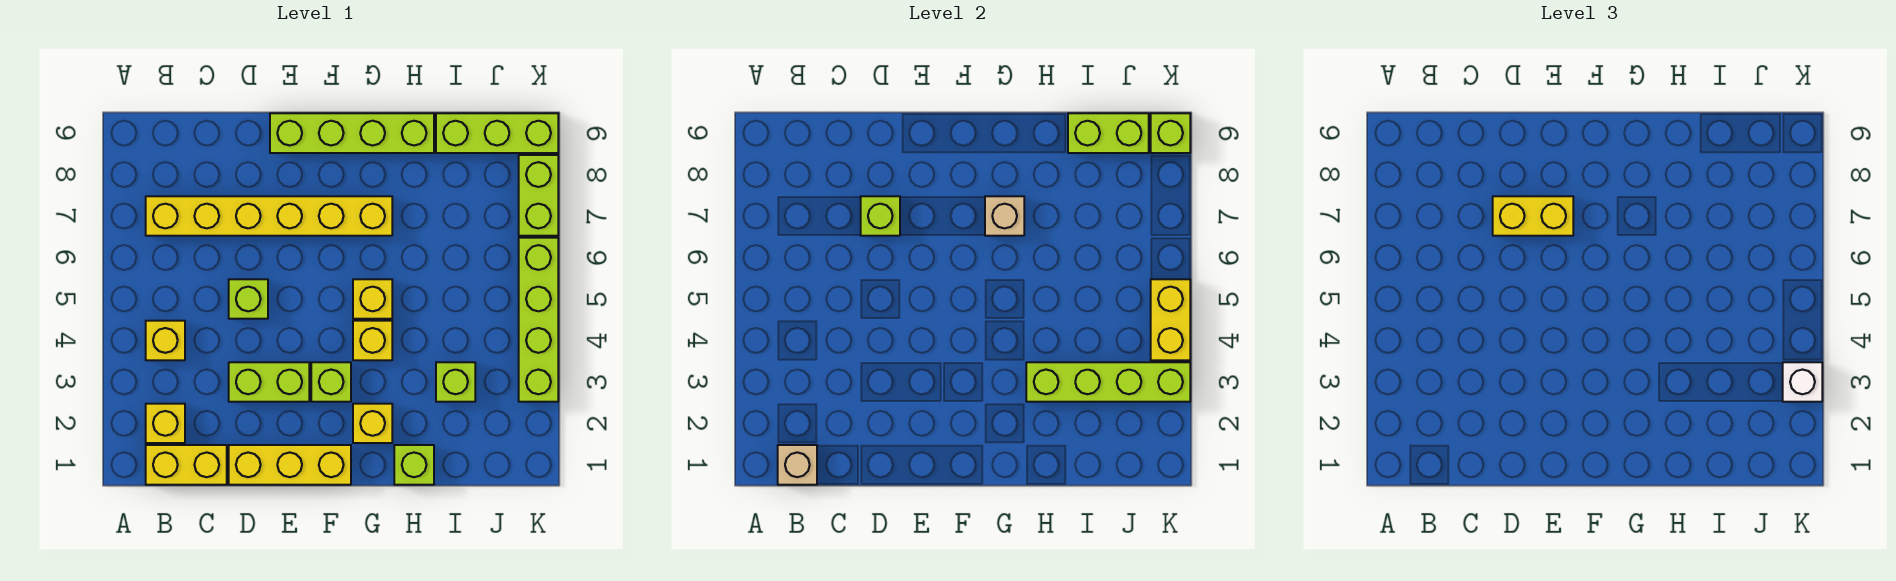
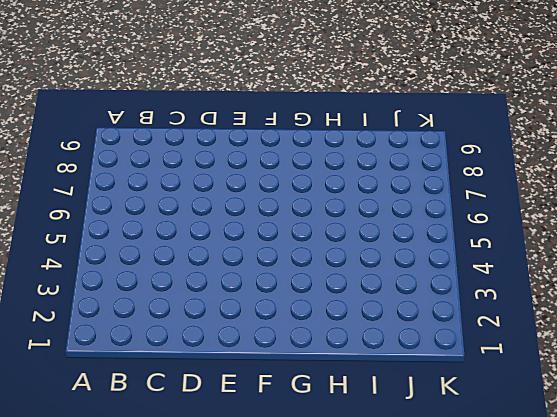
none -> yellow brick B1:C1 level 1
none -> yellow brick B2 level 1
none -> yellow brick B4 level 1

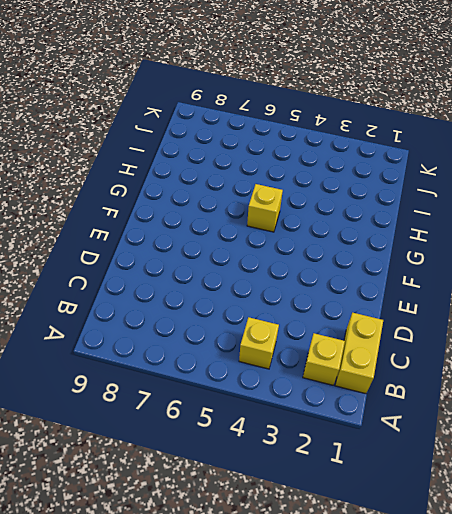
none -> yellow brick B7:G7 level 1
none -> yellow brick D1:F1 level 1
none -> lime brick D3:E3 level 1

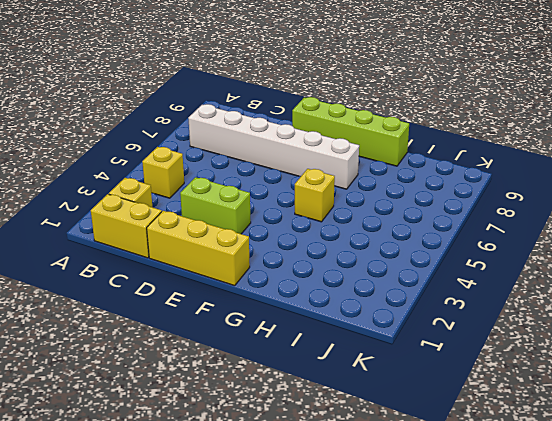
white brick B7:G7 level 1 -> yellow brick B7:G7 level 1
none -> lime brick D5 level 1
none -> lime brick F3 level 1
none -> yellow brick G2 level 1

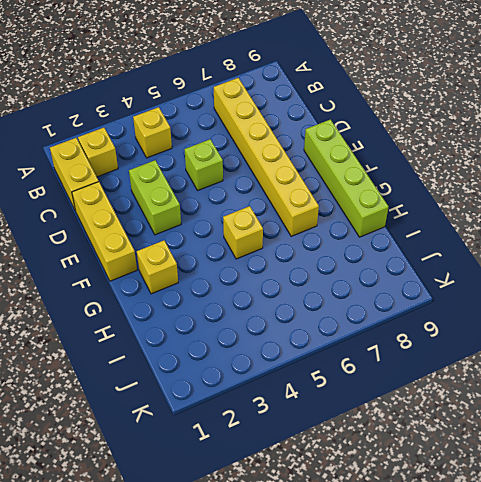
none -> lime brick F3 level 1
none -> yellow brick G4 level 1
none -> lime brick H1 level 1

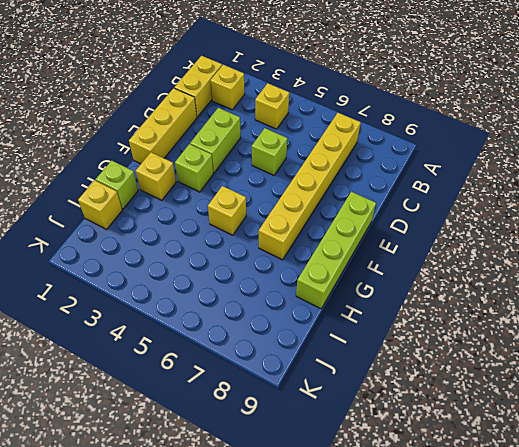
yellow brick I1 level 1 -> yellow brick G4 level 1
none -> lime brick I3 level 1
none -> lime brick I9:K9 level 1
none -> lime brick K3:K6 level 1

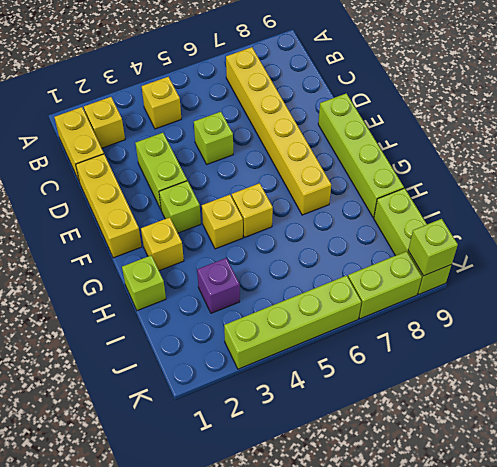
purple brick I3 level 1 -> lime brick I3 level 1
none -> tan brick B1 level 2
none -> lime brick D7 level 2
none -> tan brick G7 level 2

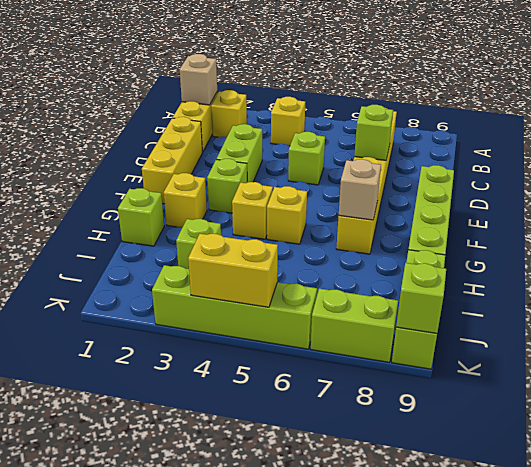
none -> lime brick H3:K3 level 2
none -> lime brick I9:J9 level 2
none -> yellow brick D7:E7 level 3

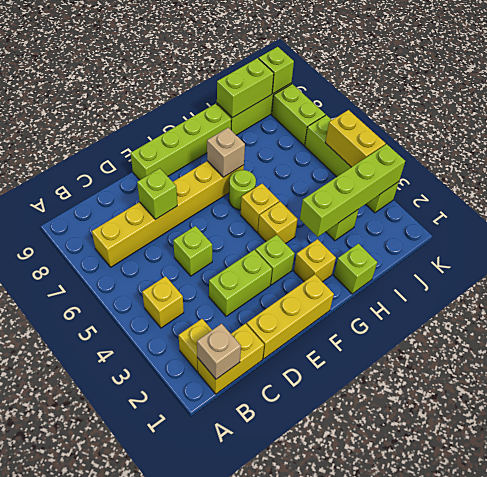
lime round brick G6 level 1 -> none
none -> yellow brick D7:E7 level 3
none -> white brick K3 level 3

